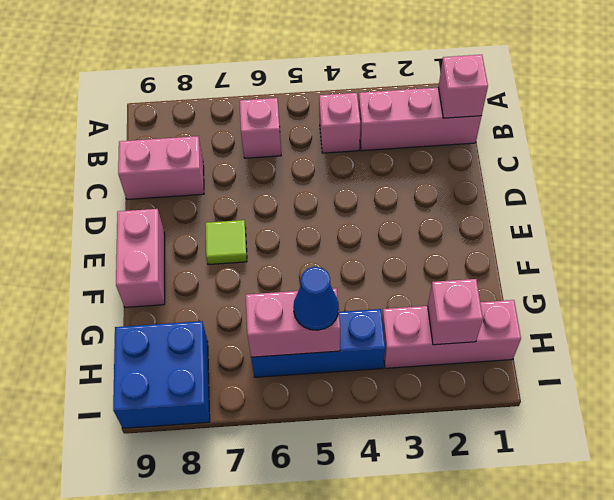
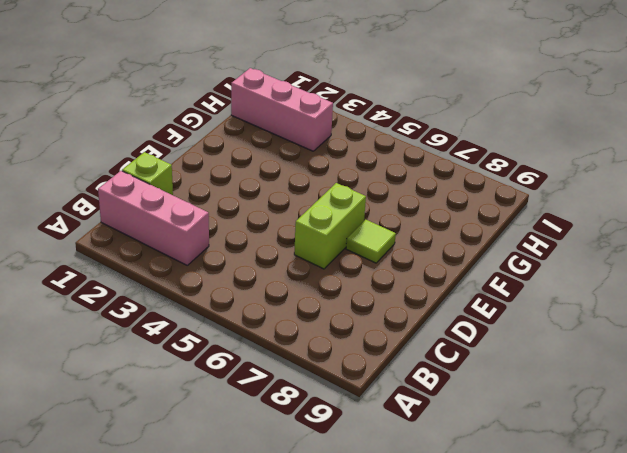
lime brick C1 level 1 -> none
lime brick D6:E6 level 1 -> none
none -> pink brick B4 level 1
none -> pink brick B6 level 1
none -> pink brick C8:C9 level 1

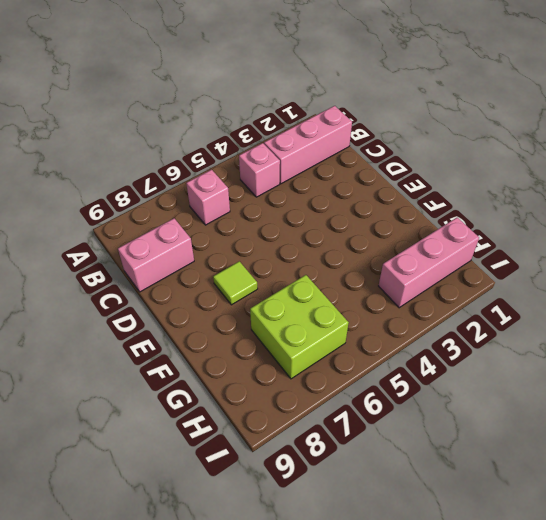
lime brick G6:H7 level 1 -> blue brick H4:H6 level 1
none -> pink brick E9:F9 level 1
none -> blue brick H8:I9 level 1
none -> pink brick B1 level 2

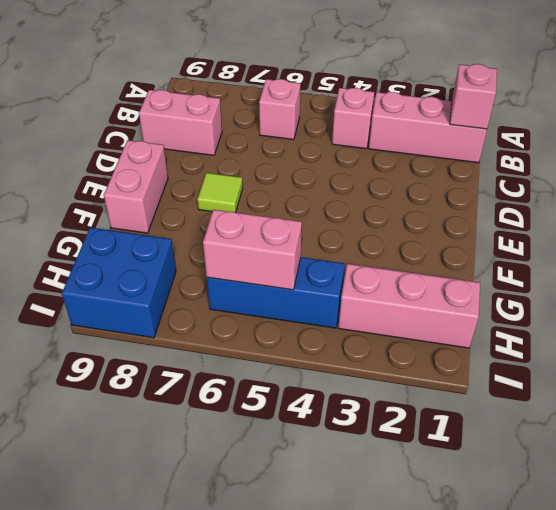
none -> pink brick H2 level 2
none -> blue cone H5 level 3

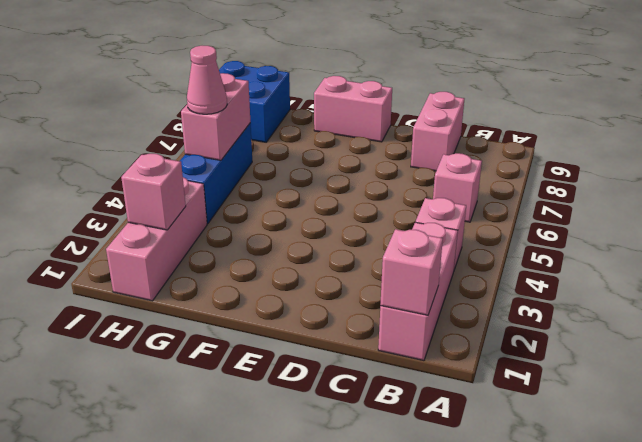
pink cone H5 level 3 -> blue cone H5 level 3
none -> lime tile E7 level 1

